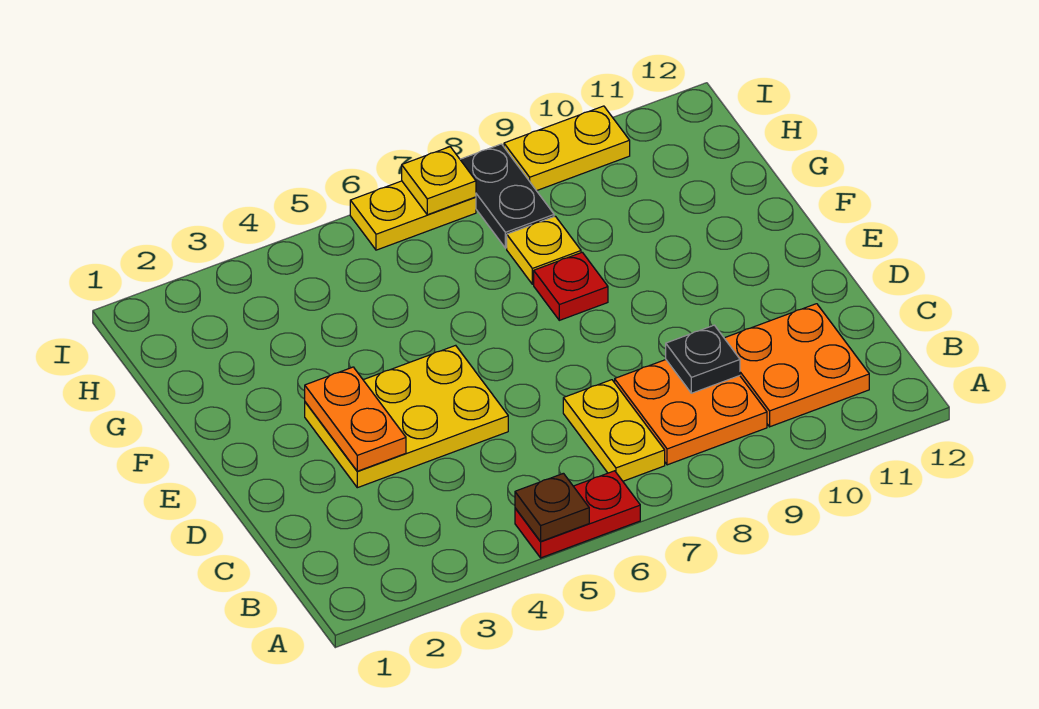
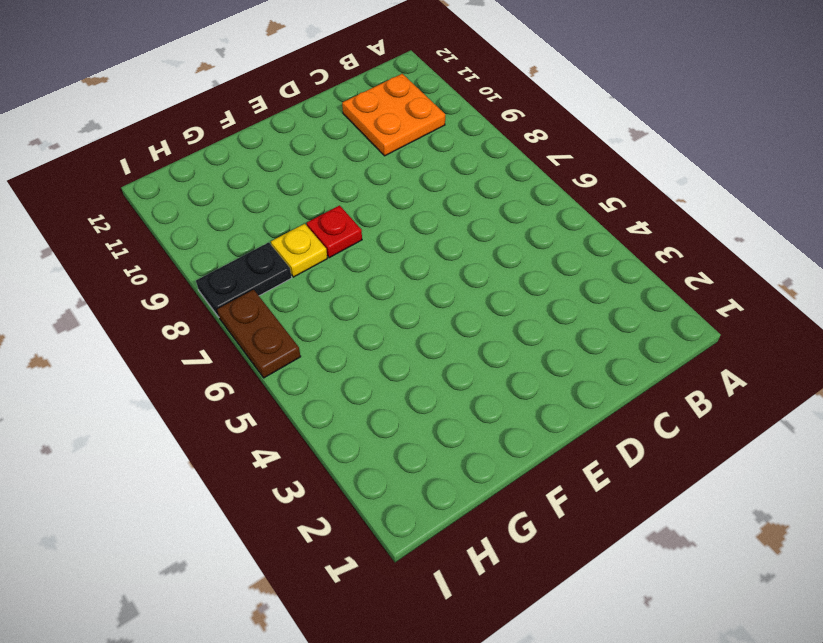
brown plate I6:I7 level 1 -> yellow plate I6:I7 level 1
none -> red plate A5:A6 level 1
none -> yellow plate B7:C7 level 1
none -> orange plate B8:C9 level 1

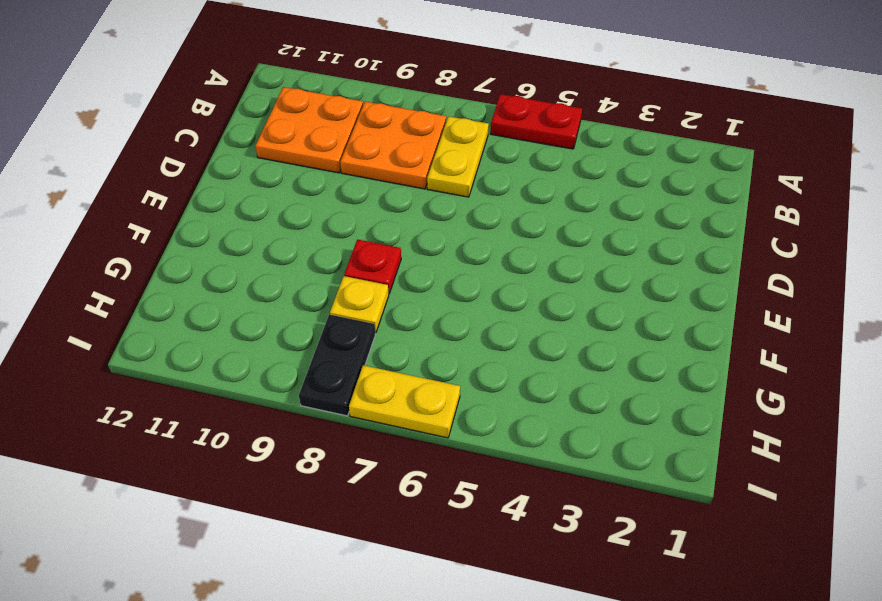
none -> yellow plate D3:E5 level 1
none -> yellow plate I9:I10 level 1
none -> brown plate A5 level 2

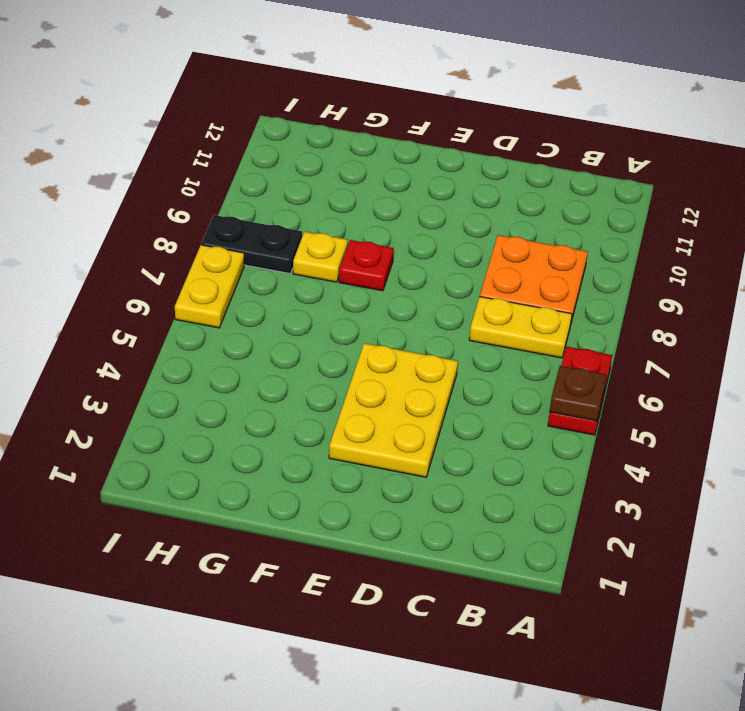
none -> orange plate B10:C11 level 1
none -> yellow plate I9:I10 level 1
none -> black plate C9 level 2

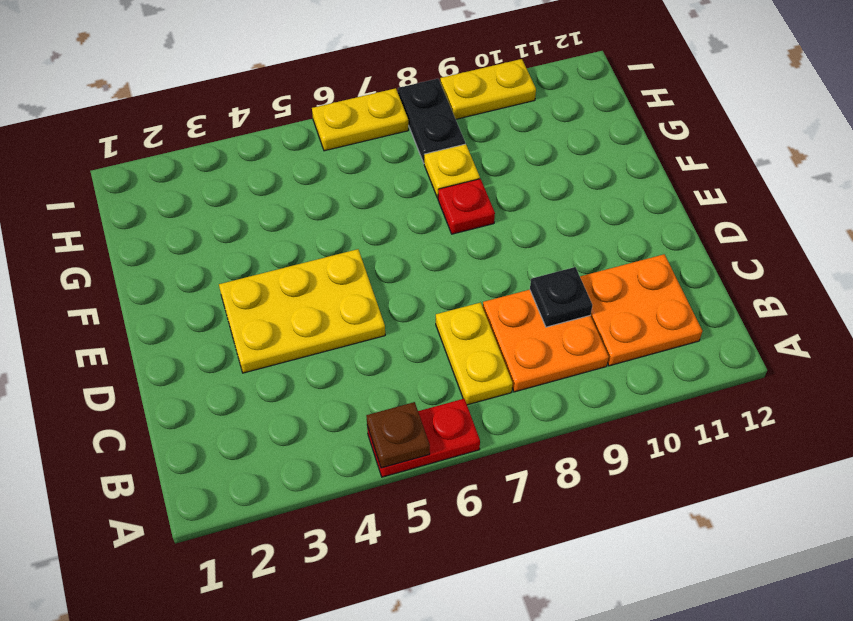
none -> orange plate D3:E3 level 2
none -> yellow plate I7 level 2

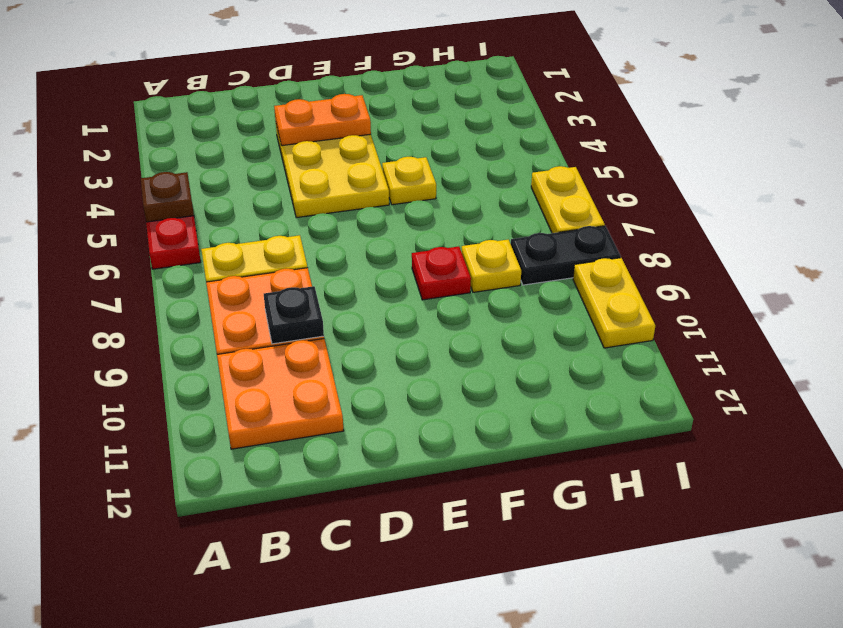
yellow plate F5 level 1 -> yellow plate I7 level 2

